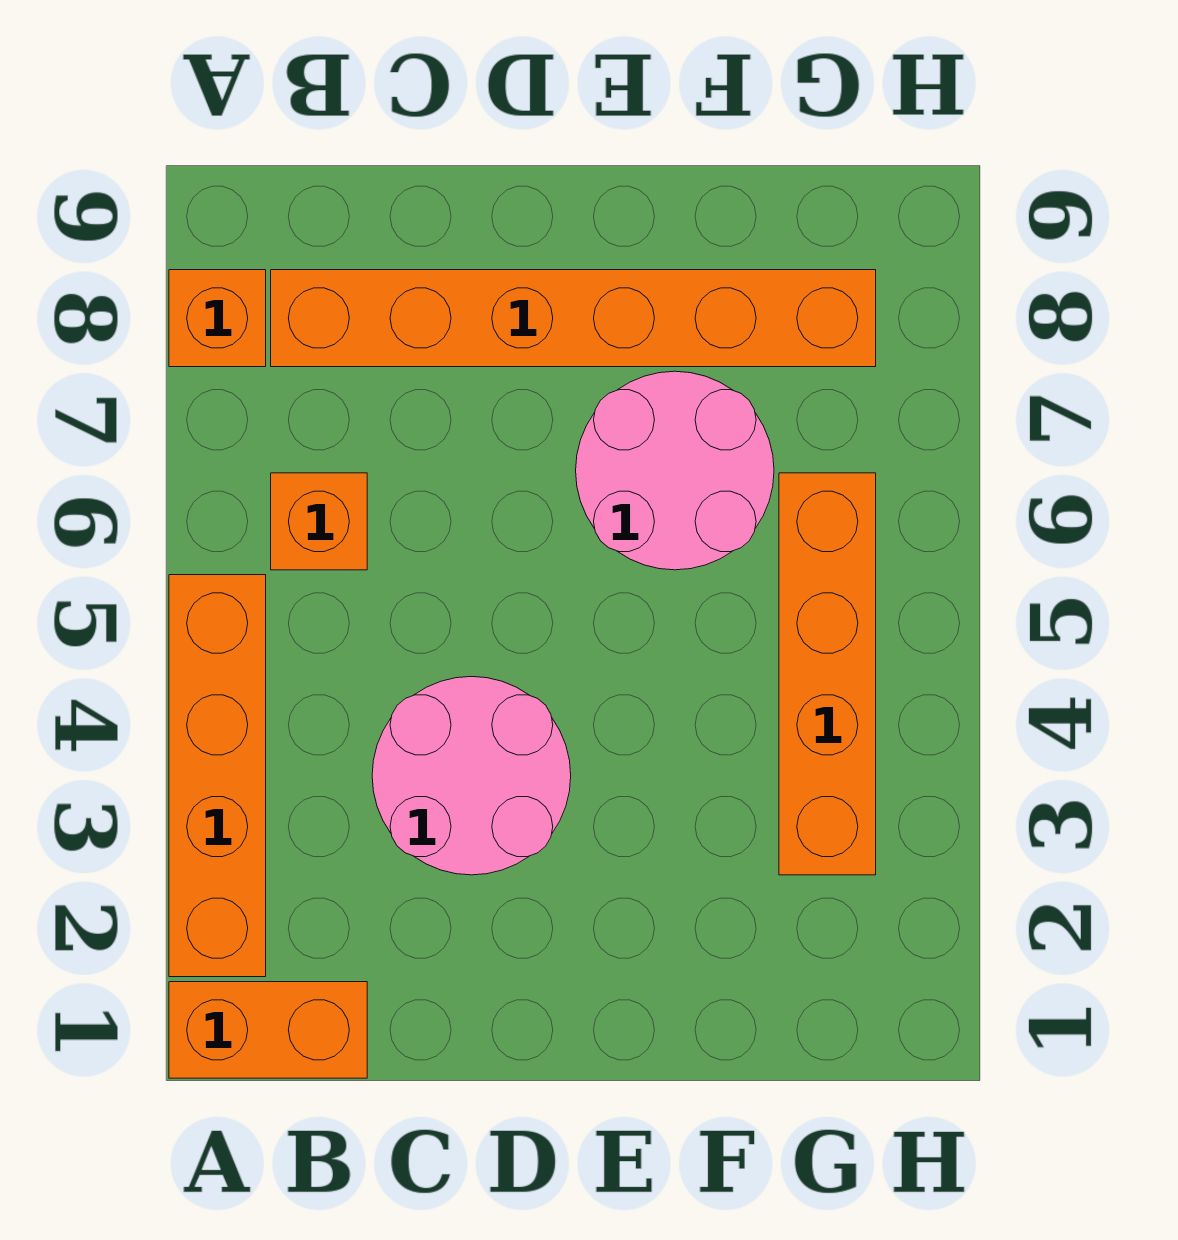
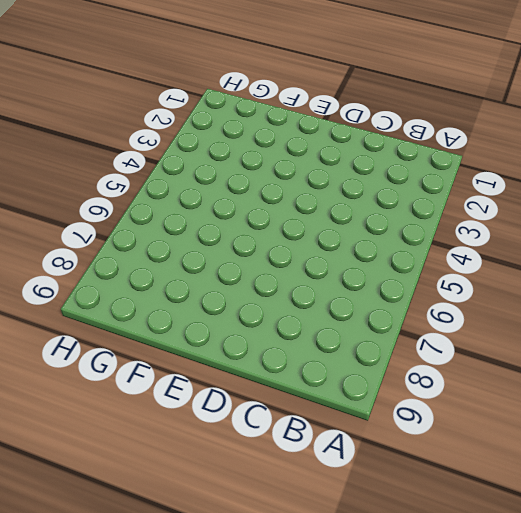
none -> orange brick A1:B1 level 1
none -> orange brick A2:A5 level 1

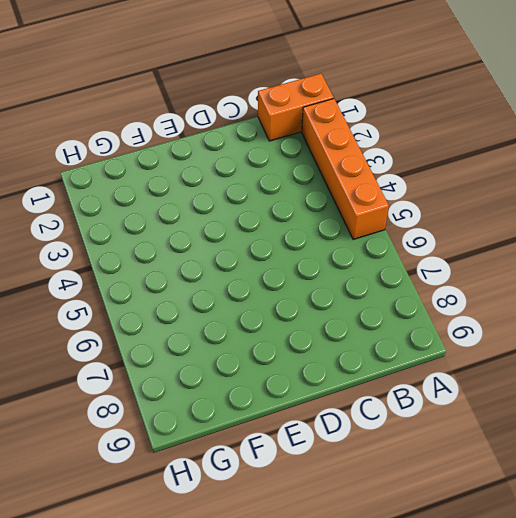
none -> orange brick A8 level 1
none -> orange brick B6 level 1

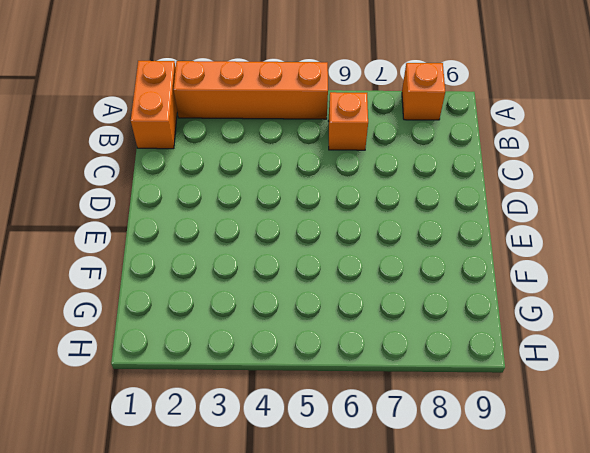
none -> orange brick B8:G8 level 1
none -> pink round brick C3:D4 level 1

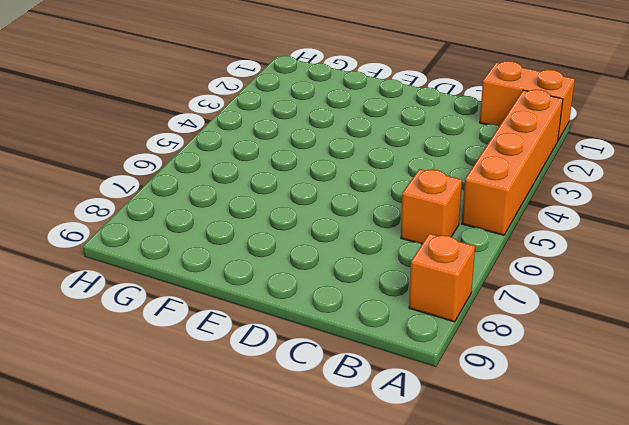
none -> orange brick B8:G8 level 1
none -> pink round brick C3:D4 level 1

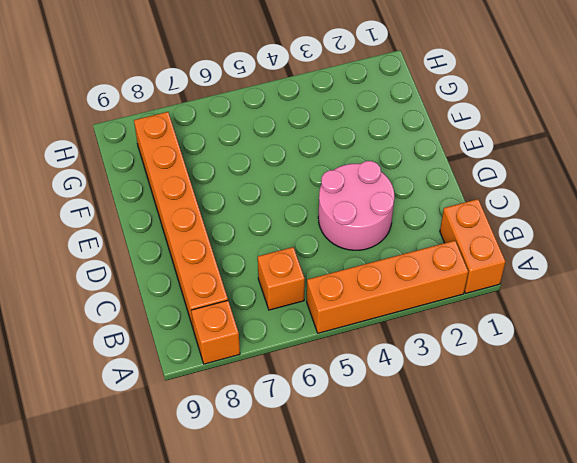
none -> pink round brick E6:F7 level 1
none -> orange brick G3:G6 level 1

